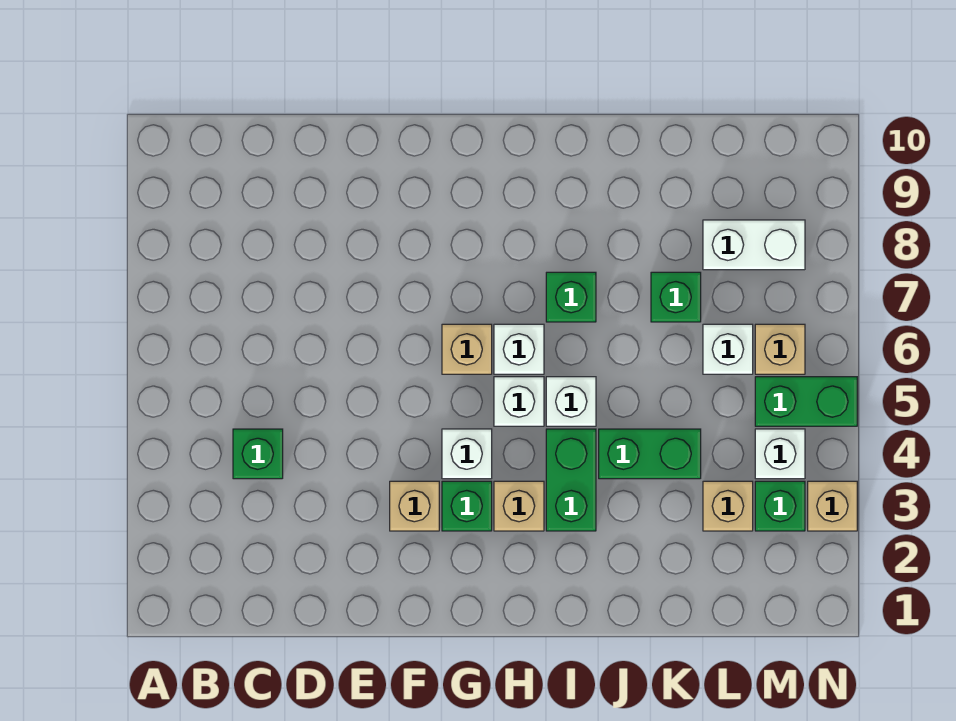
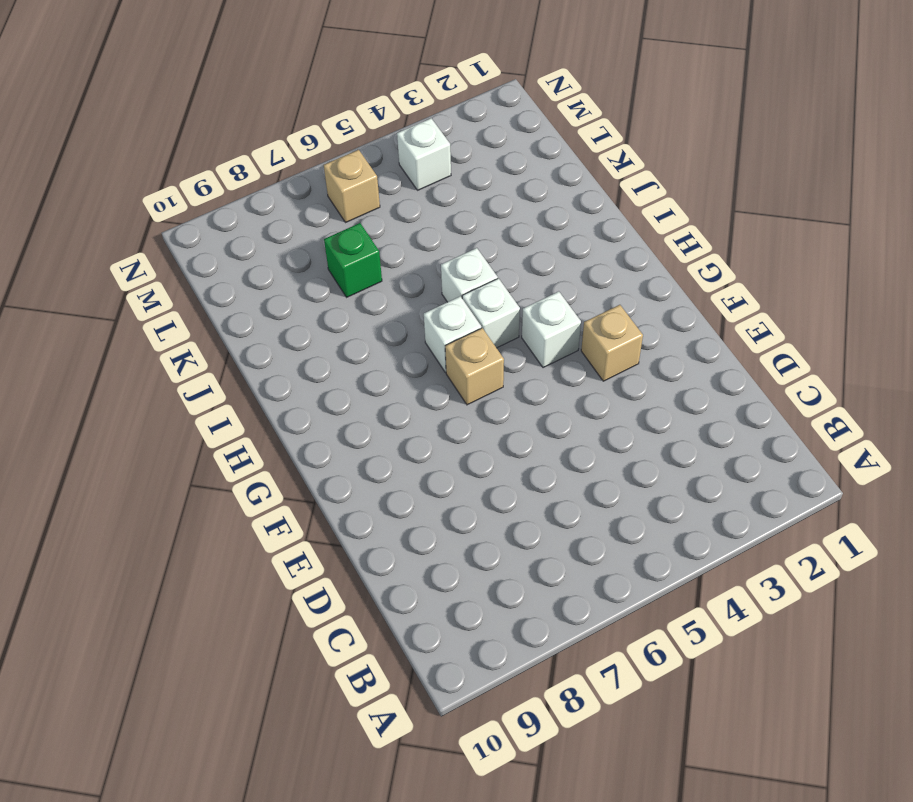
none -> green brick C4 level 1
none -> green brick G3 level 1
none -> tan brick H3 level 1

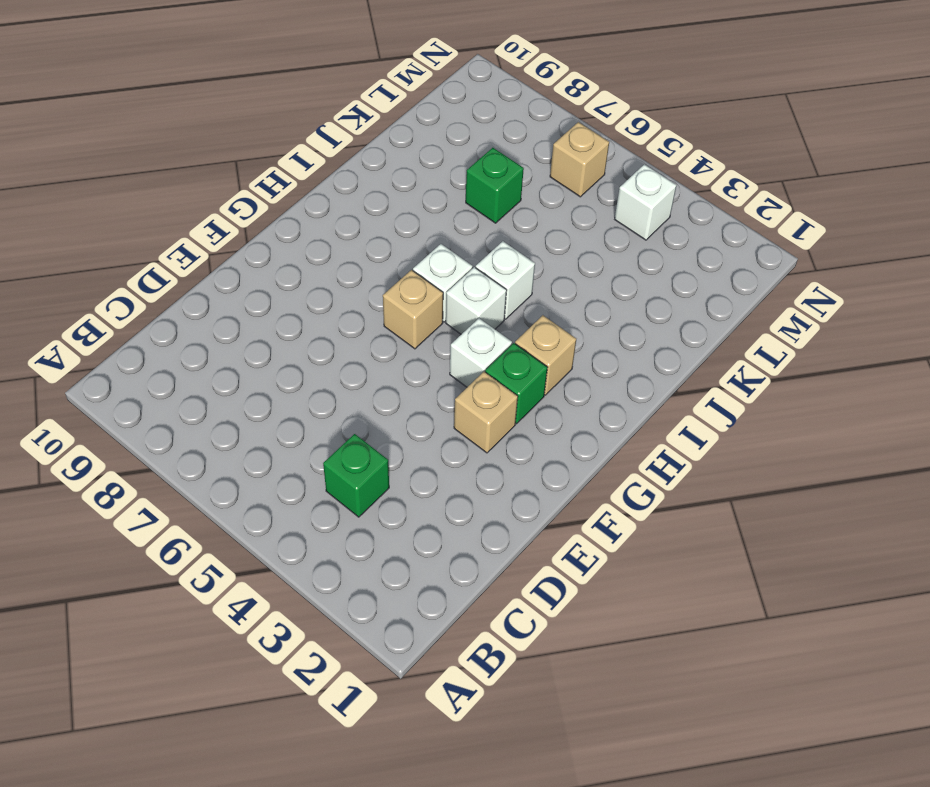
none -> green brick I3:I4 level 1
none -> green brick I7 level 1
none -> green brick J4:K4 level 1

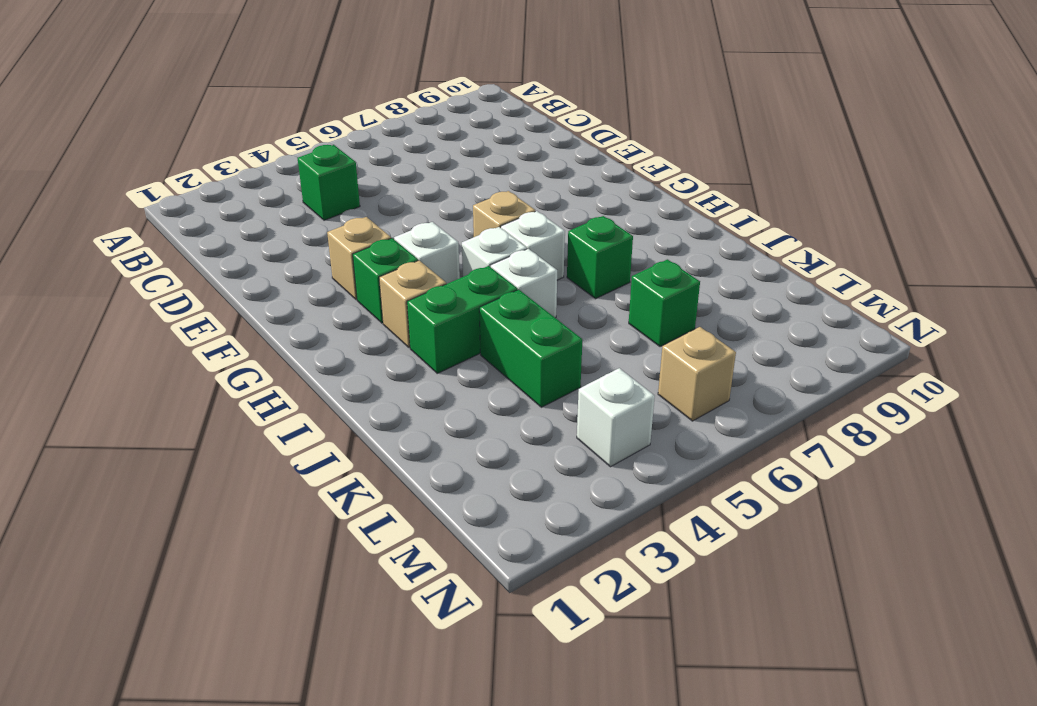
none -> tan brick L3 level 1
none -> white brick L6 level 1
none -> white brick L8:M8 level 1

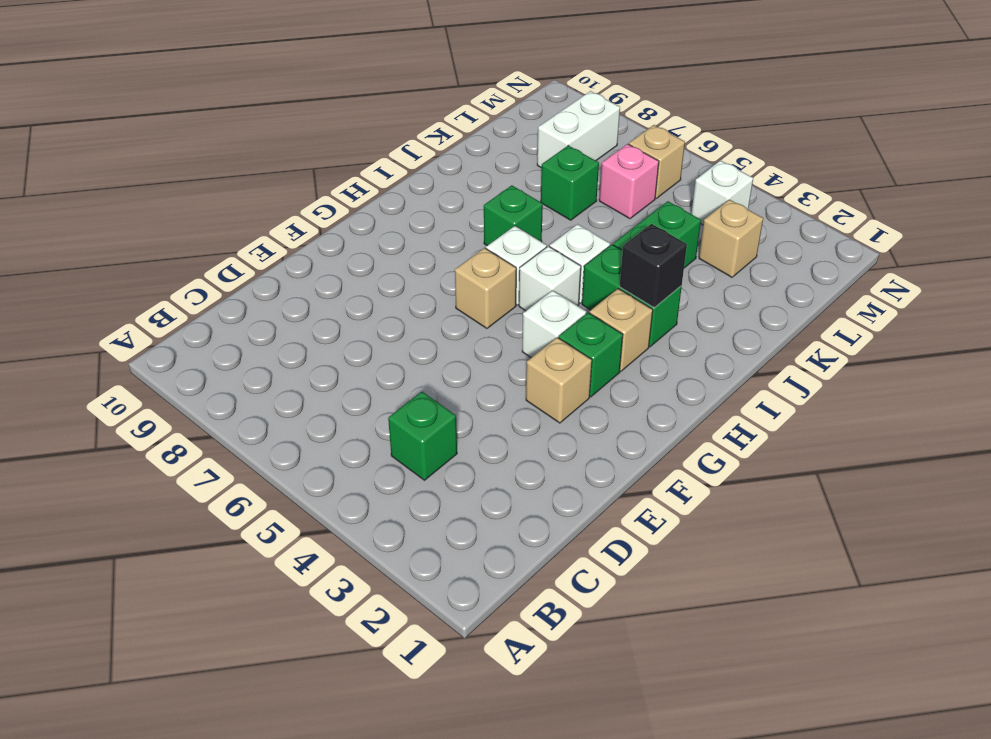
black brick I3 level 2 -> none
pink brick L6 level 1 -> white brick L6 level 1
none -> green brick M3 level 1
none -> green brick M5:N5 level 1
none -> tan brick N3 level 1

